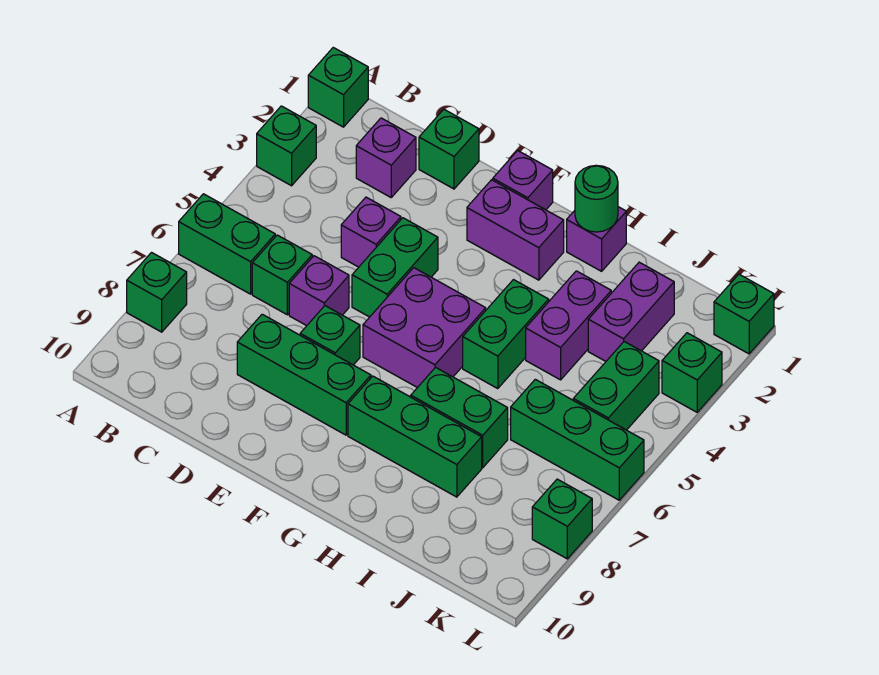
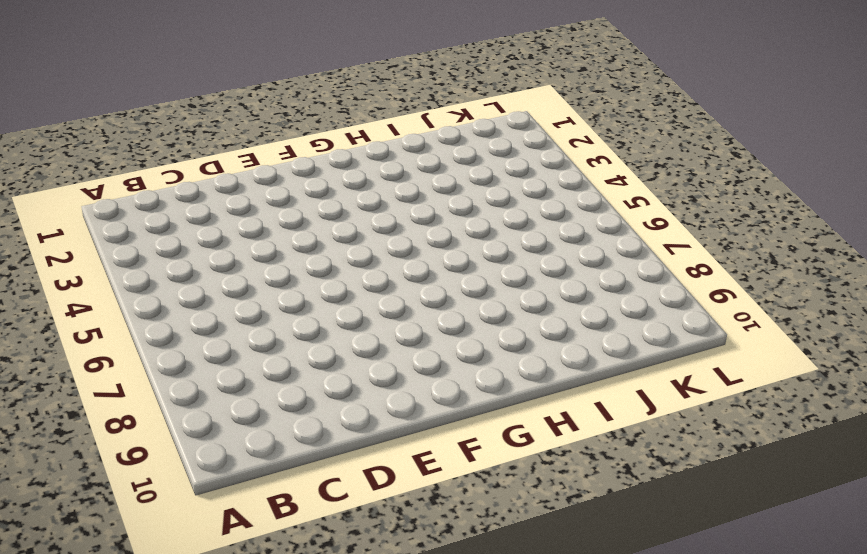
none -> green brick A1 level 1
none -> green brick A3 level 1
none -> green brick A6:B6 level 1

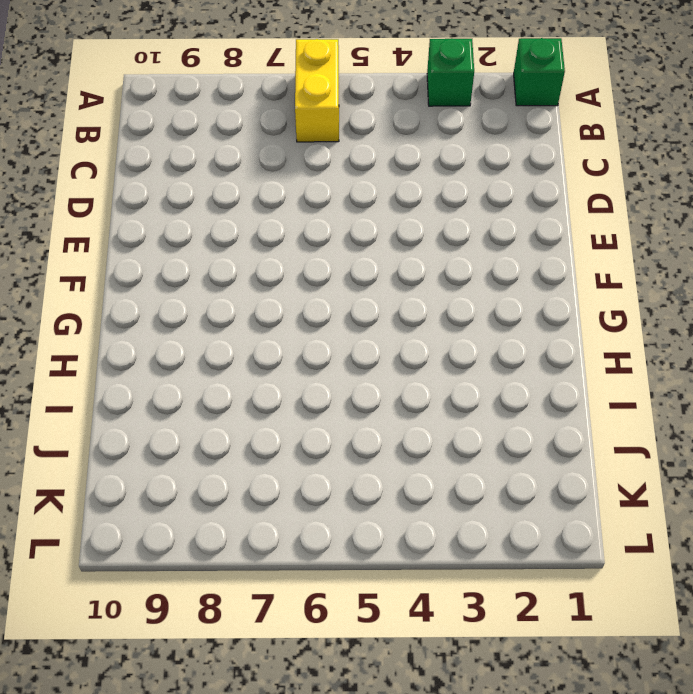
yellow brick A6:B6 level 1 -> green brick A6:B6 level 1
none -> green brick A8 level 1
none -> purple brick C2 level 1
none -> green brick C6 level 1

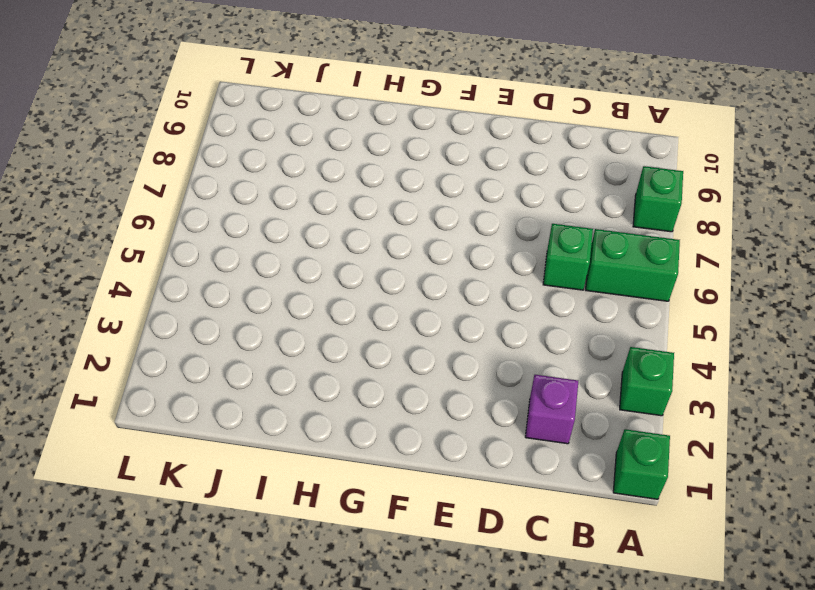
none -> green brick D1 level 1
none -> purple brick D4 level 1
none -> purple brick D6 level 1

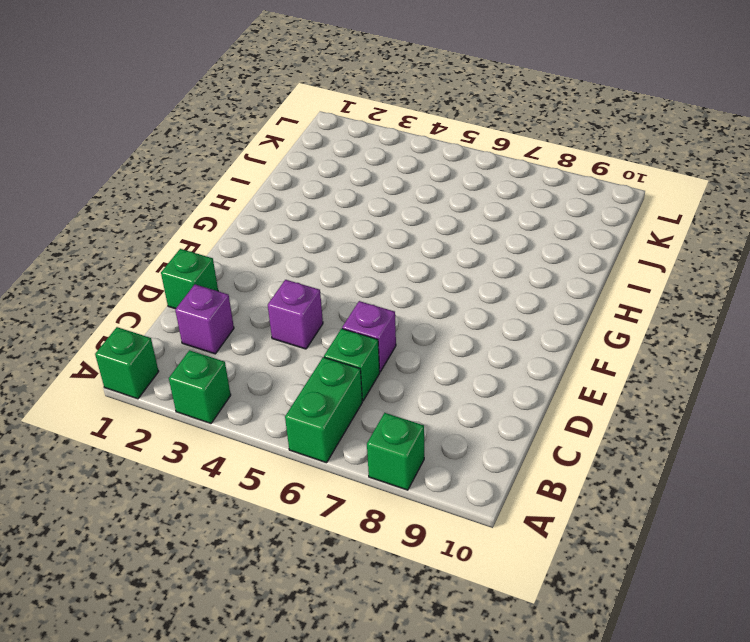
none -> green brick D8:F8 level 1
none -> green brick E4:E5 level 1
none -> green brick E7 level 1

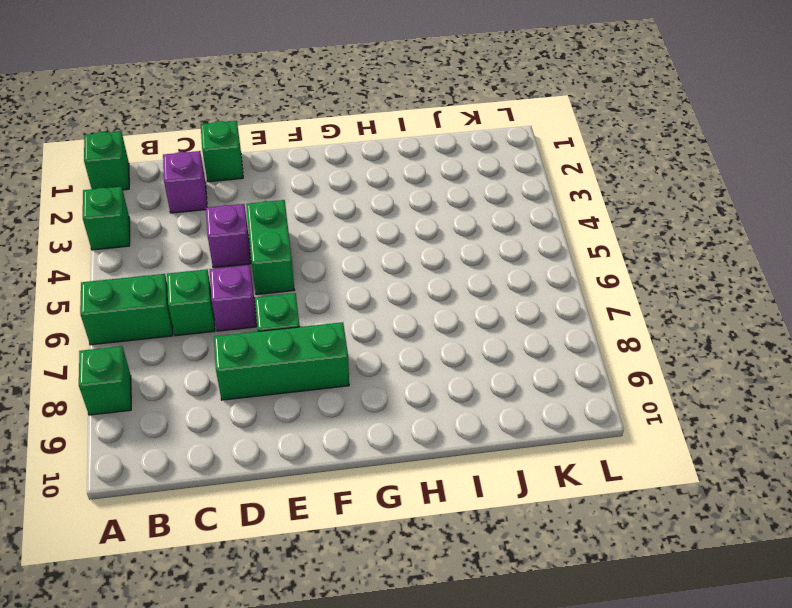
none -> purple brick F1 level 1
none -> purple brick F2:G2 level 1
none -> purple brick F5:G6 level 1

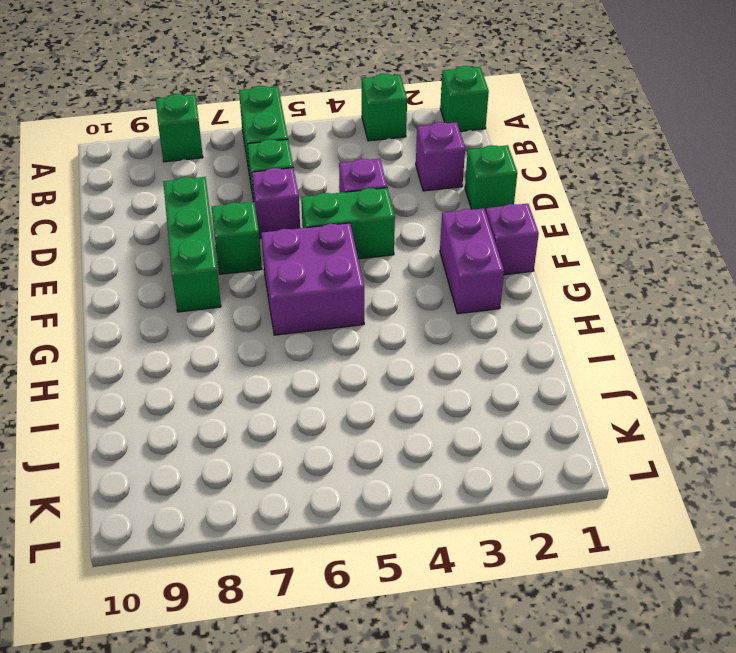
none -> green brick G8:I8 level 1
none -> purple brick H1 level 1
none -> green brick H4:H5 level 1

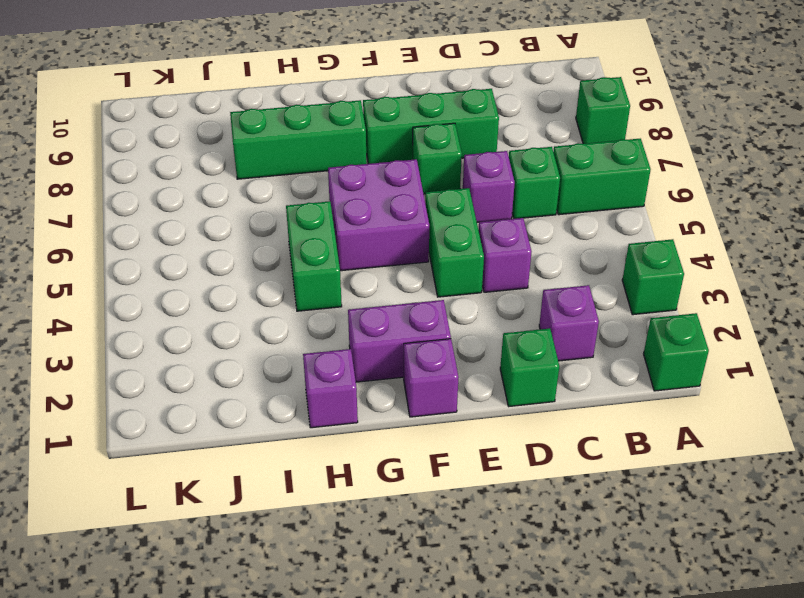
none -> green brick H7:I7 level 1
none -> purple brick I3:I4 level 1
none -> purple brick J2:J3 level 1

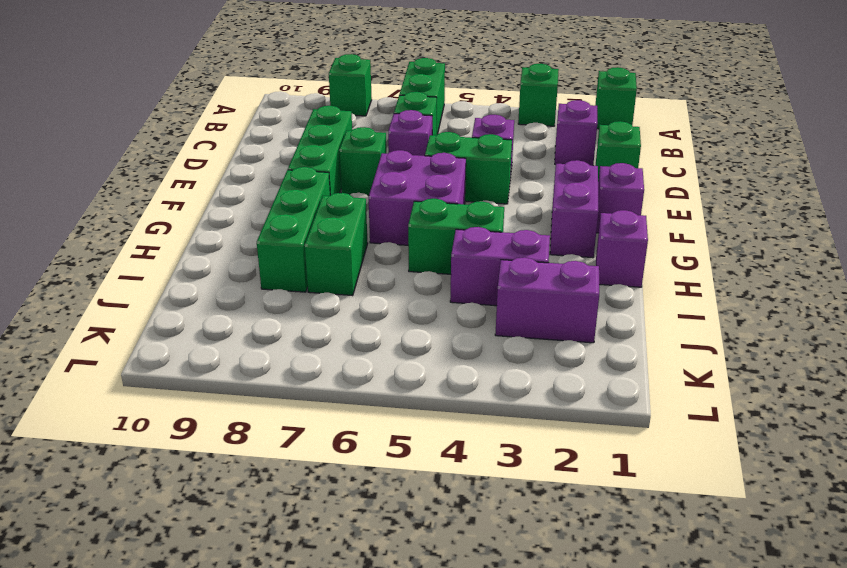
none -> green brick J6:L6 level 1
none -> green brick K4:K5 level 1
none -> green brick L1 level 1

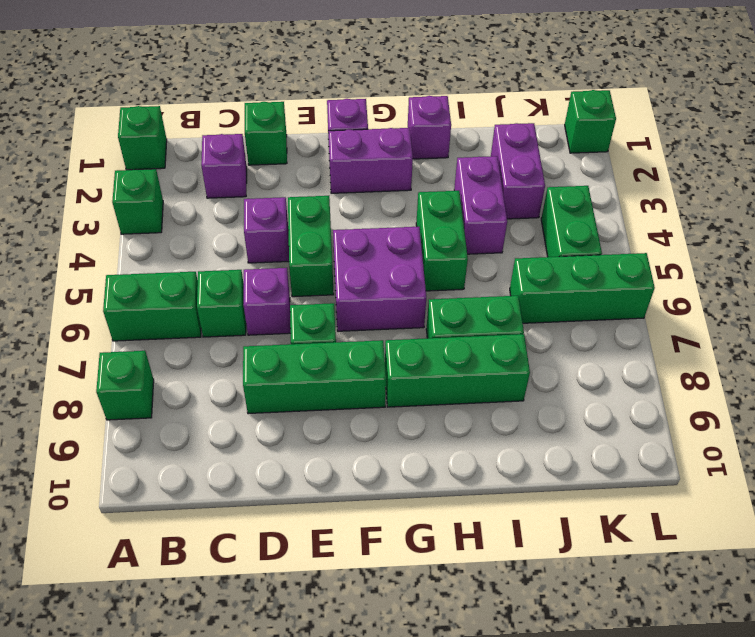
none -> green brick L3 level 1
none -> green brick L8 level 1
none -> green round brick H1 level 2

